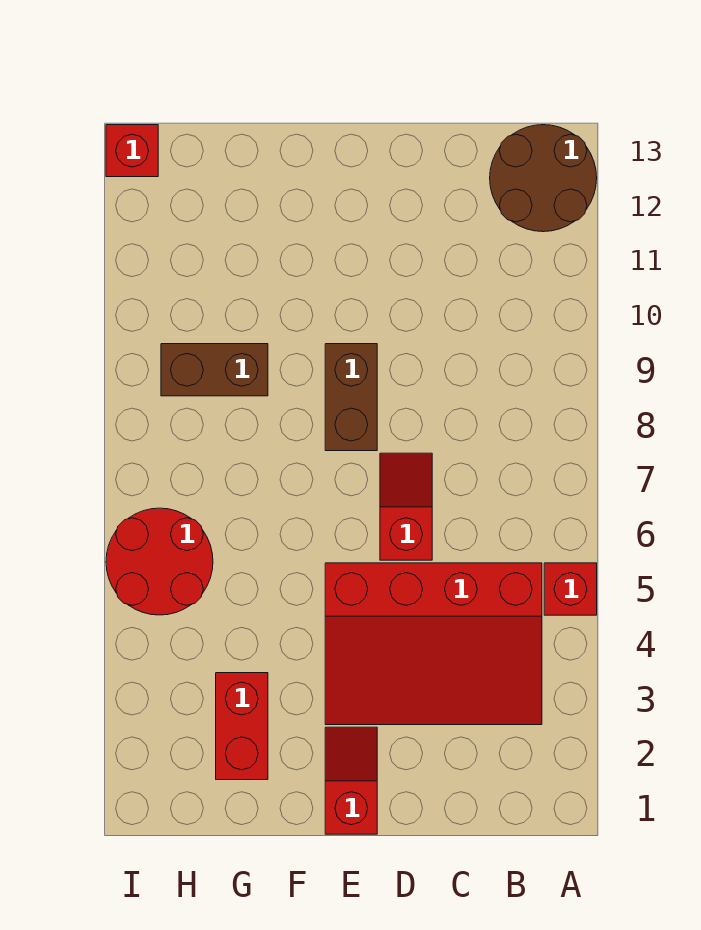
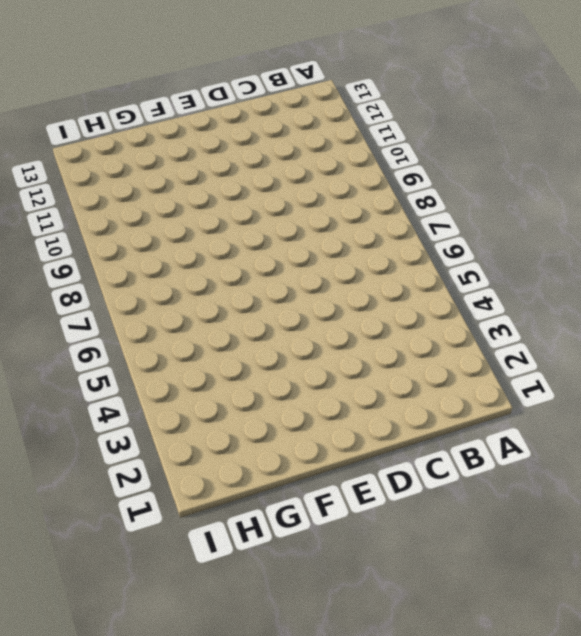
none -> red brick A5 level 1
none -> brown round brick A12:B13 level 1

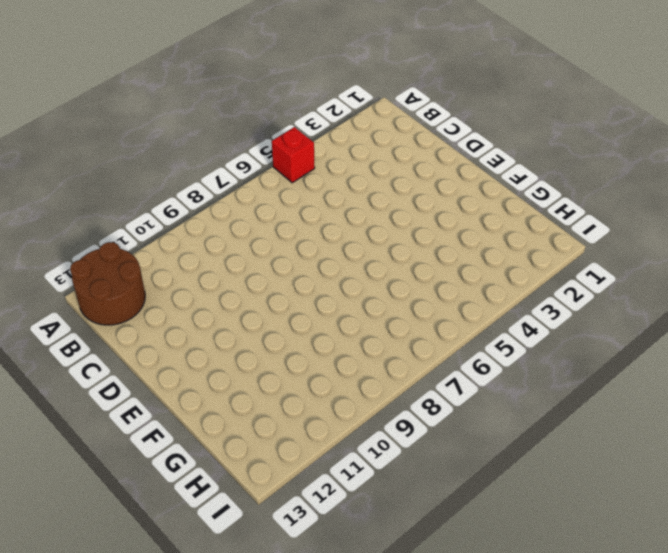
none -> red slope B3:E5 level 1 top 5
none -> red slope D6:D7 level 1 top 6

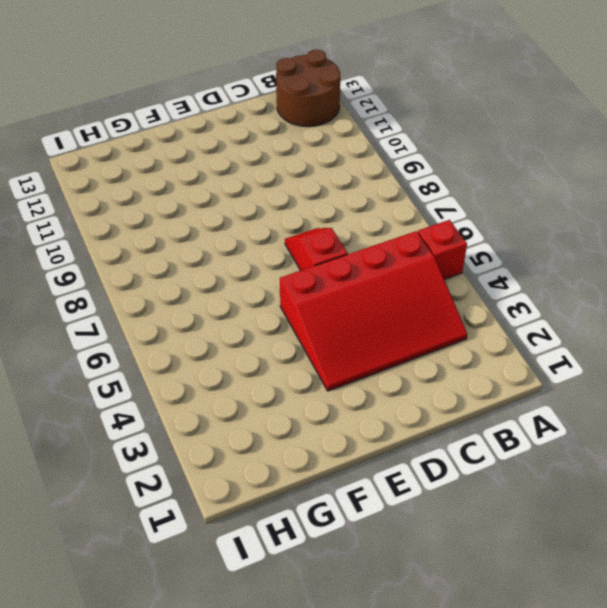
none -> red slope E1:E2 level 1 top 1
none -> brown brick E8:E9 level 1

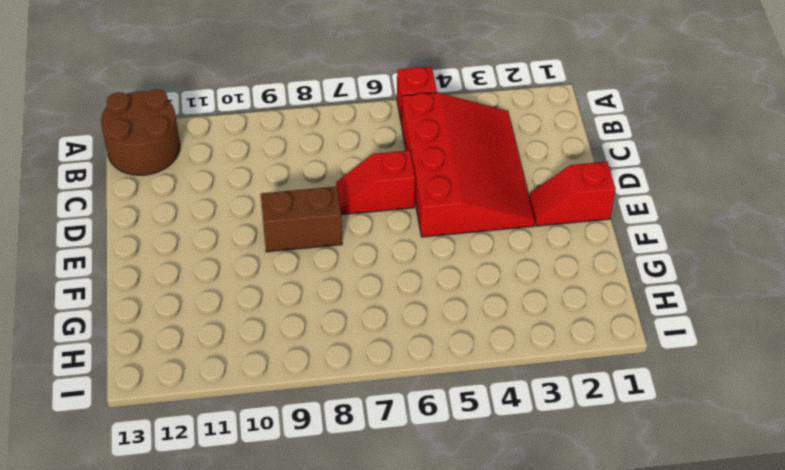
none -> red brick G2:G3 level 1
none -> brown brick G9:H9 level 1

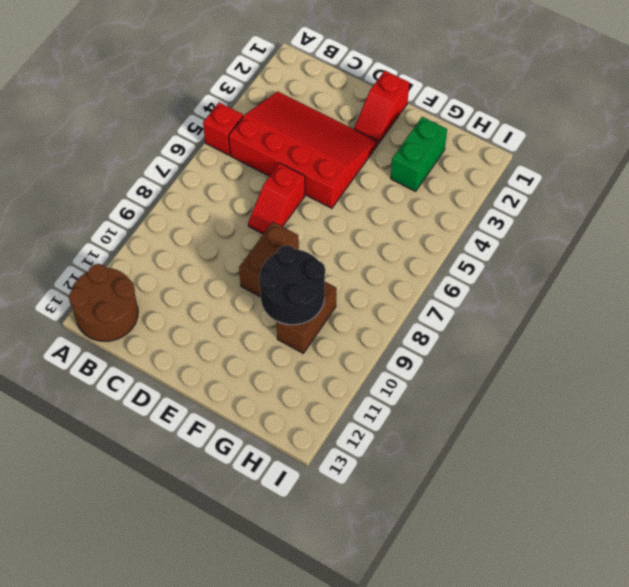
black round brick F9:G10 level 2 -> none
green brick G2:G3 level 1 -> red brick G2:G3 level 1
brown brick G9:G10 level 1 -> brown brick G9:H9 level 1
none -> red round brick H5:I6 level 1
none -> red brick I13 level 1

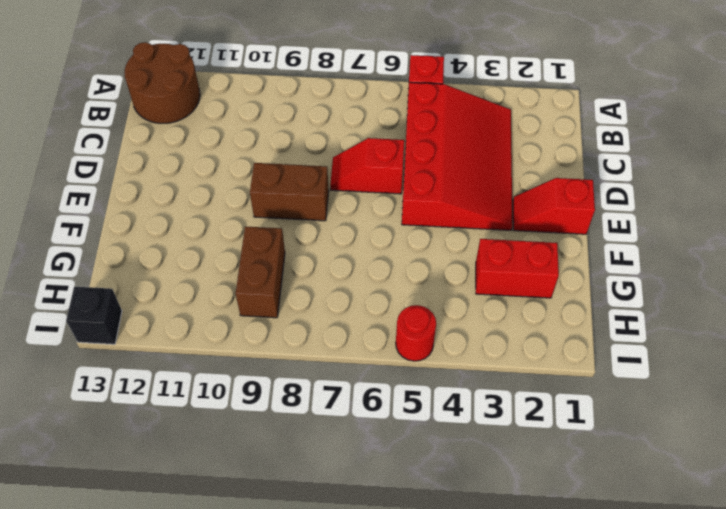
red round brick I5 level 1 -> red round brick H5:I6 level 1
black brick I13 level 1 -> red brick I13 level 1

